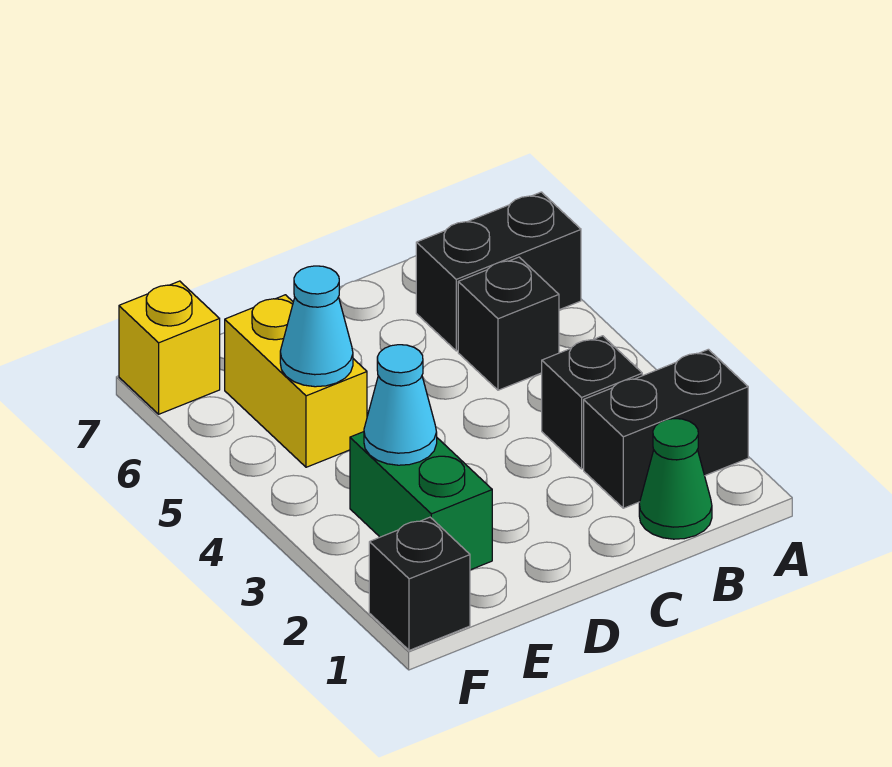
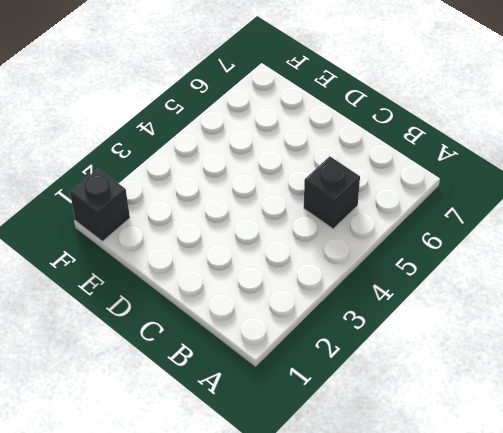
none -> black brick A2:B2 level 1
none -> black brick A6:B6 level 1

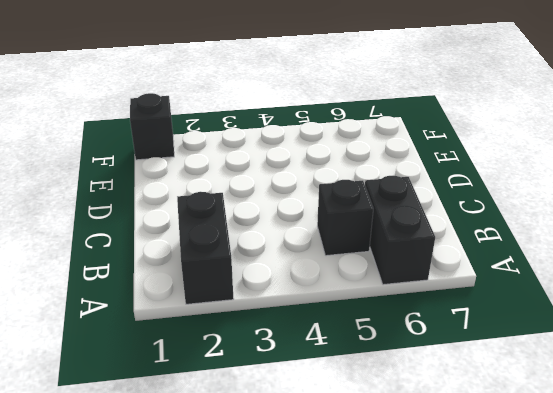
none -> green cone B1 level 1
none -> black brick B3 level 1

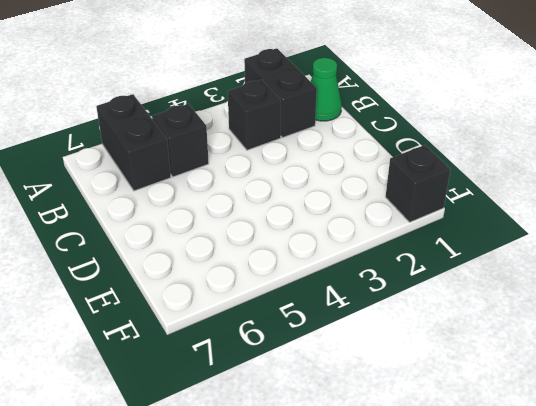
none -> green brick E2:E3 level 1
none -> yellow brick E5:E6 level 1

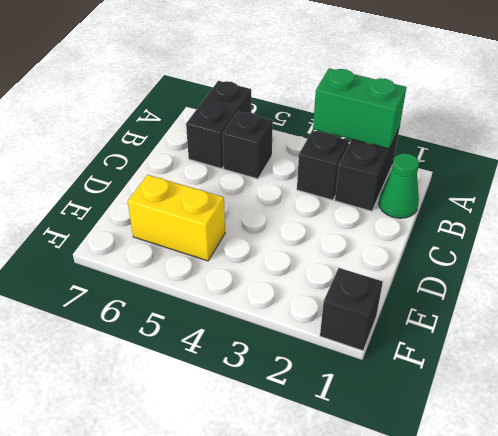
green brick A2:A3 level 2 -> green brick E2:E3 level 1
none -> yellow brick F7 level 1
none -> cyan cone E3 level 2

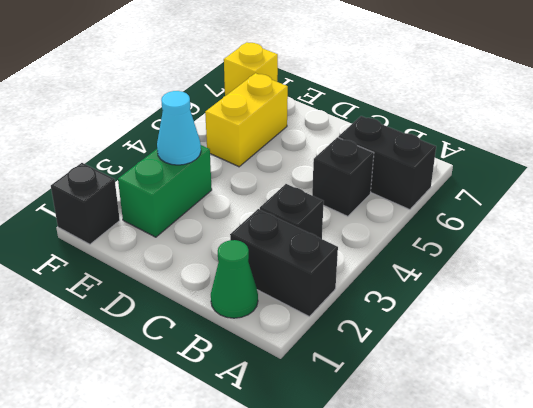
none -> cyan cone E5 level 2

